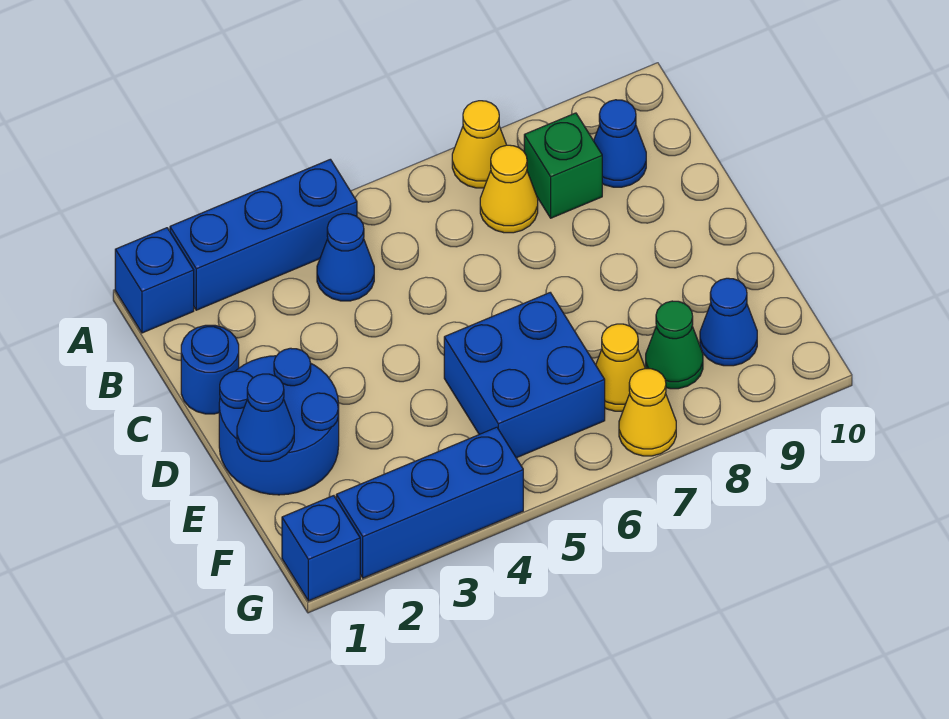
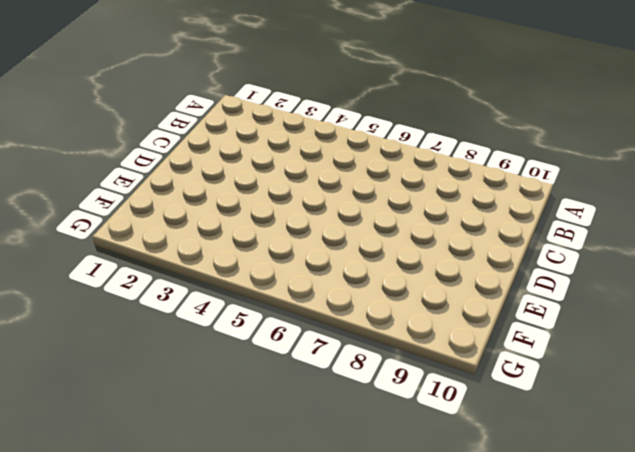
none -> blue brick A1 level 1
none -> blue brick A2:A4 level 1
none -> yellow cone A7 level 1

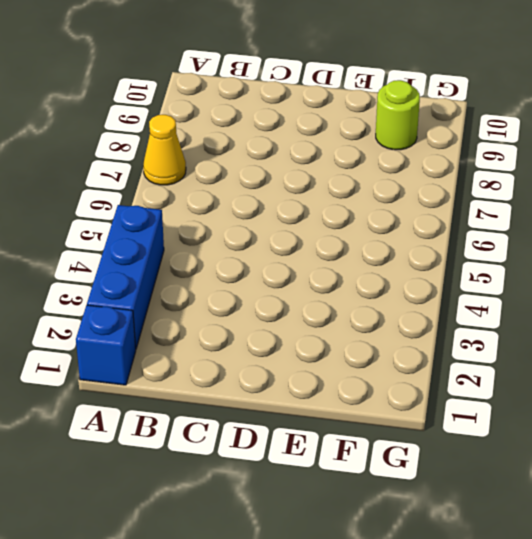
lime round brick F9 level 1 -> blue cone F9 level 1
none -> blue cone B4 level 1
none -> yellow cone B7 level 1
none -> green brick B8 level 1

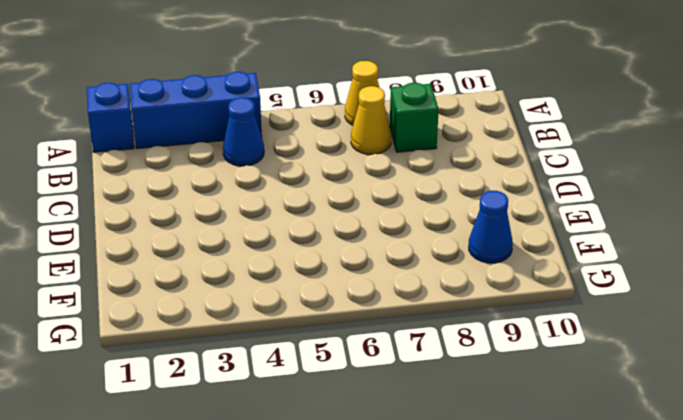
none -> blue cone B9 level 1
none -> blue round brick C1 level 1
none -> blue round brick D1:E2 level 1

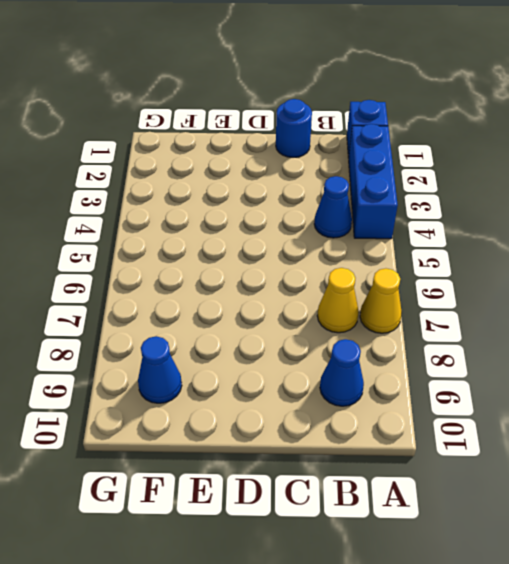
none -> green brick B8 level 1
none -> blue round brick D1:E2 level 1
none -> blue brick E5:F6 level 1

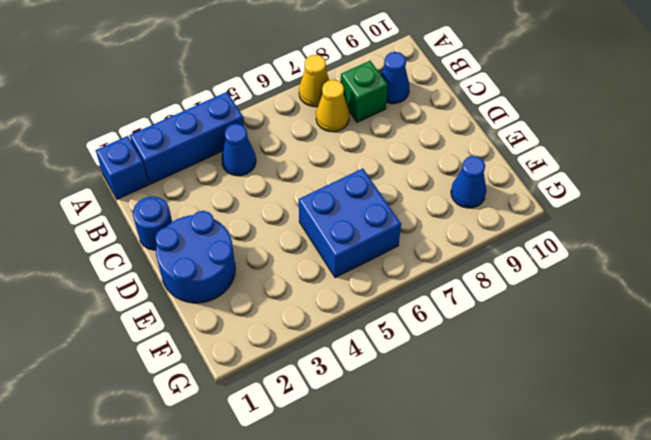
none -> yellow cone F7 level 1
none -> green cone F8 level 1
none -> blue brick G1 level 1

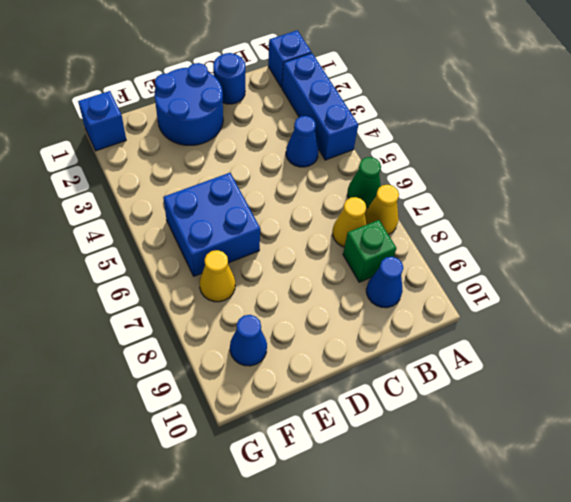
green cone A6 level 1 -> green cone F8 level 1
none -> blue brick G2:G4 level 1
none -> yellow cone G7 level 1
none -> blue cone E1 level 2

